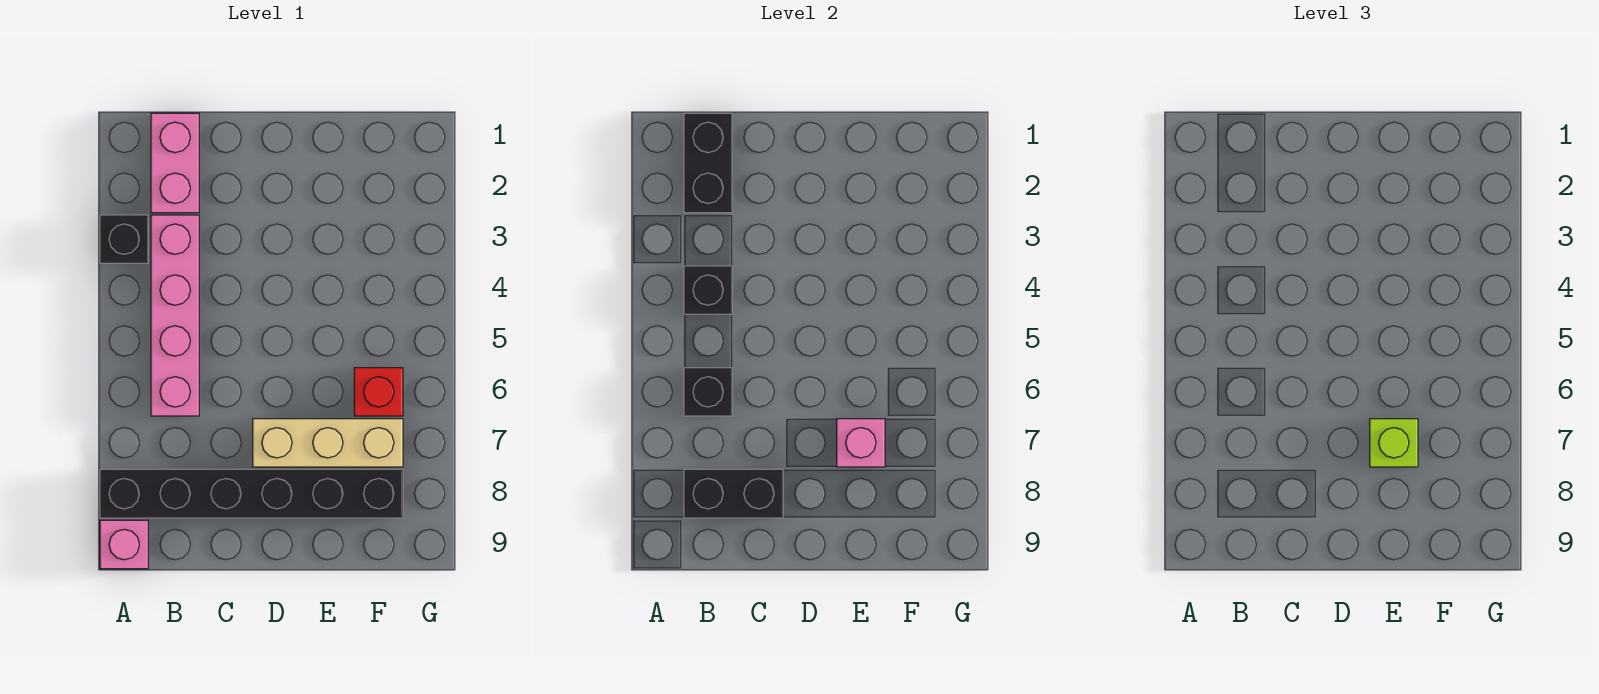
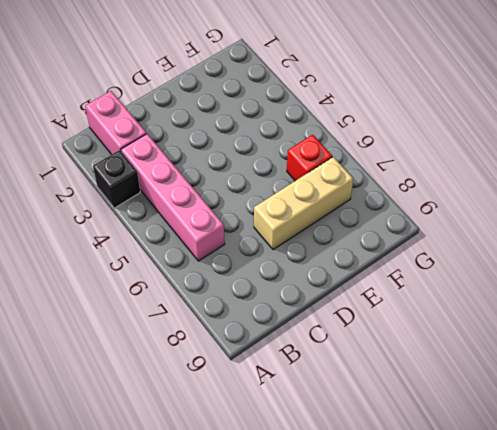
none -> black brick A8:F8 level 1
none -> pink brick A9 level 1
none -> black brick B1:B2 level 2

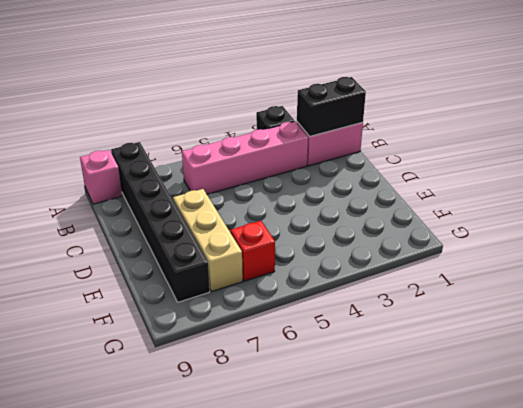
none -> black brick B4 level 2
none -> black brick B6 level 2
none -> black brick B8:C8 level 2

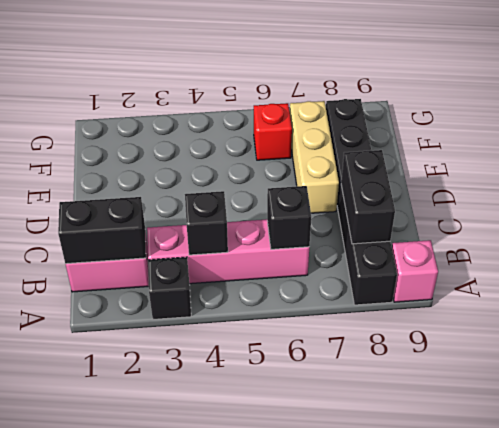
none -> pink brick E7 level 2
none -> lime brick E7 level 3

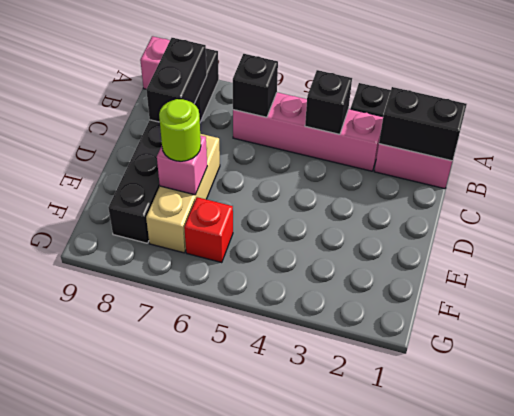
lime round brick E7 level 3 -> lime brick E7 level 3

